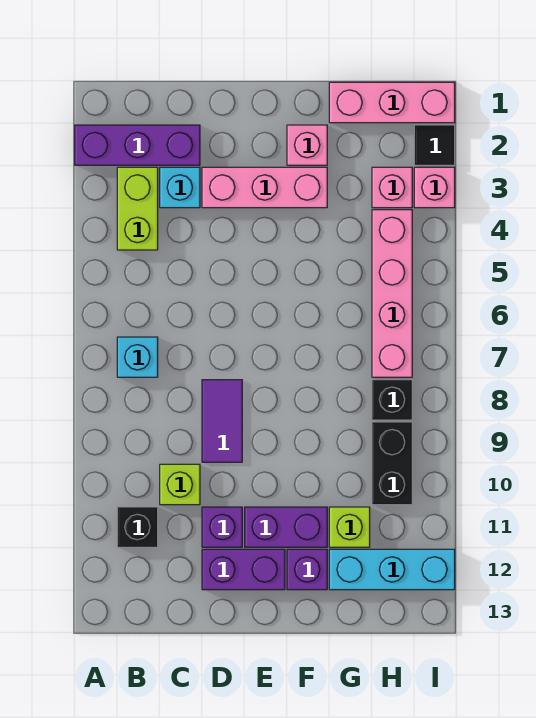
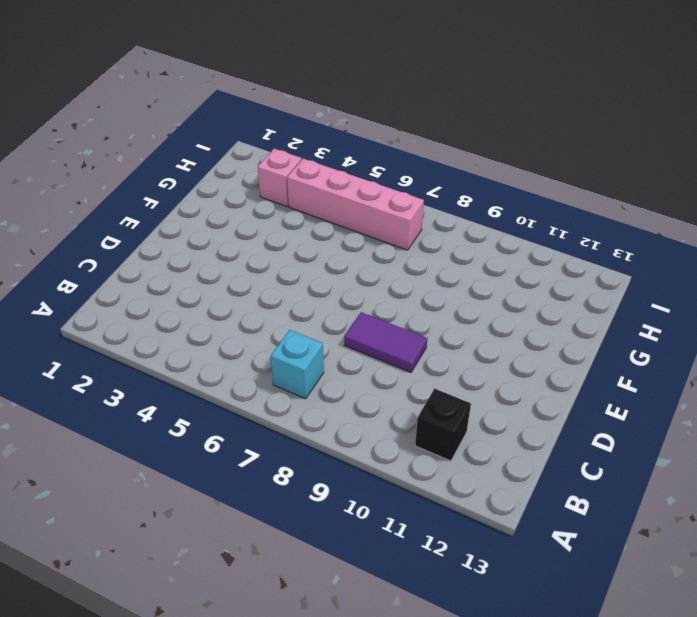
none -> purple brick A2:C2 level 1
none -> lime brick B3:B4 level 1
none -> cyan brick C3 level 1

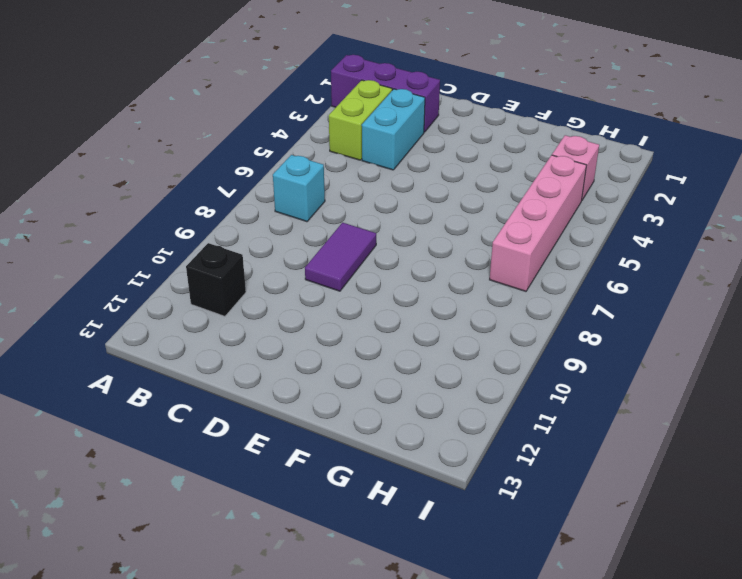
cyan brick C3:C4 level 1 -> cyan brick C3 level 1
none -> lime brick C10 level 1
none -> pink brick D3:F3 level 1
none -> purple brick D11 level 1

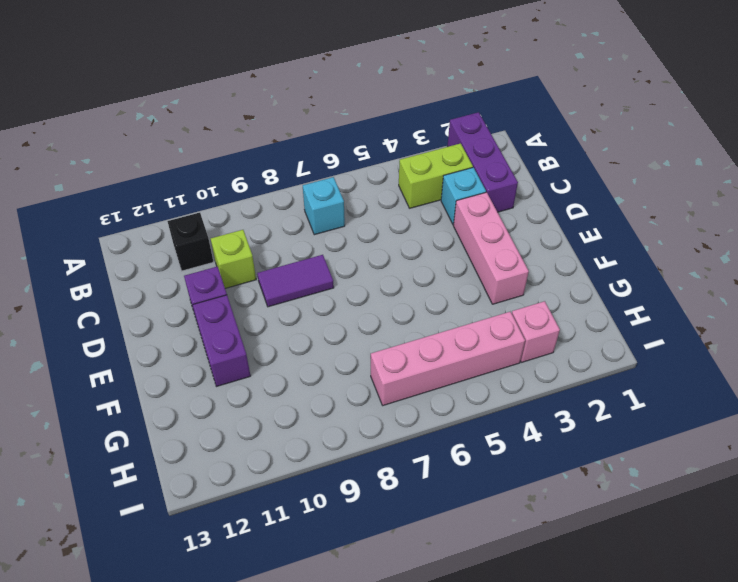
none -> purple brick D12:E12 level 1
none -> pink brick F2 level 1
none -> purple brick F12 level 1

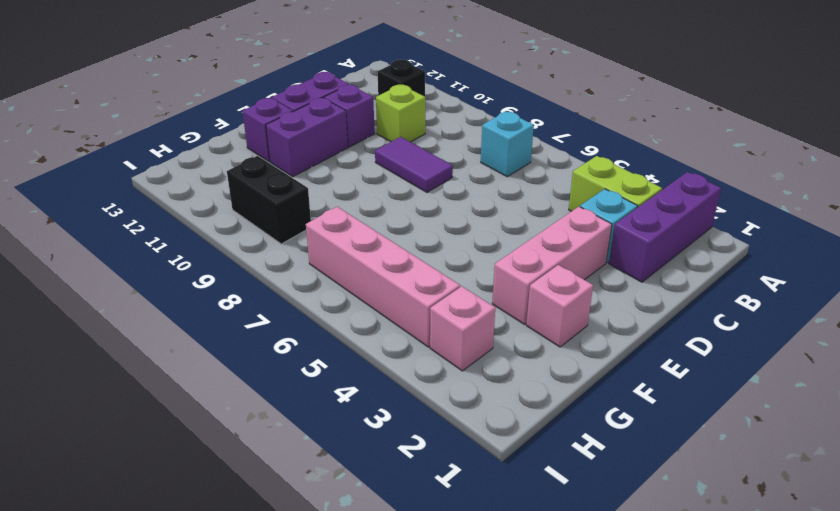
none -> pink brick G1:I1 level 1
none -> lime brick G11 level 1
none -> cyan brick G12:I12 level 1

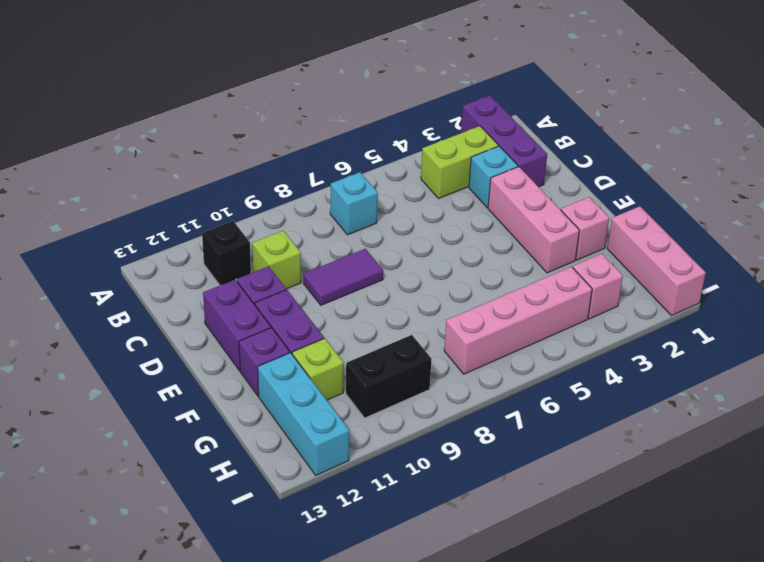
none -> black brick H8 level 1
none -> black tile I2 level 1
none -> pink brick I3 level 1

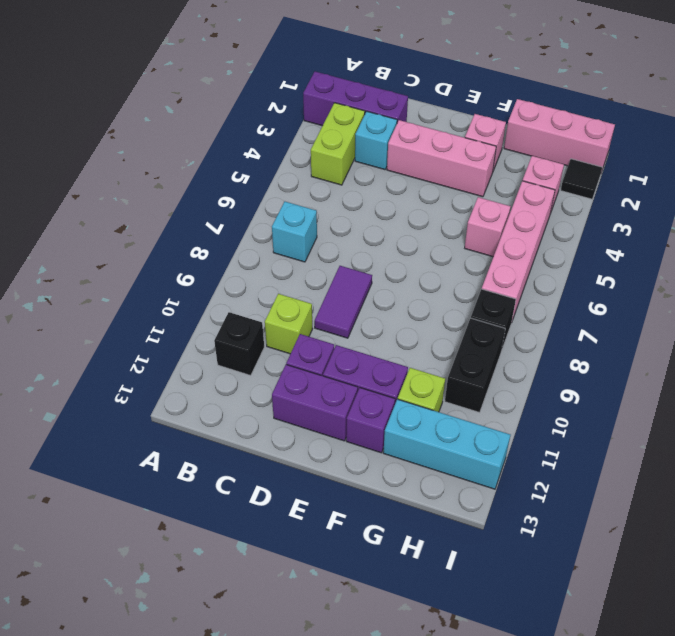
pink brick G5 level 1 -> pink brick I3 level 1

